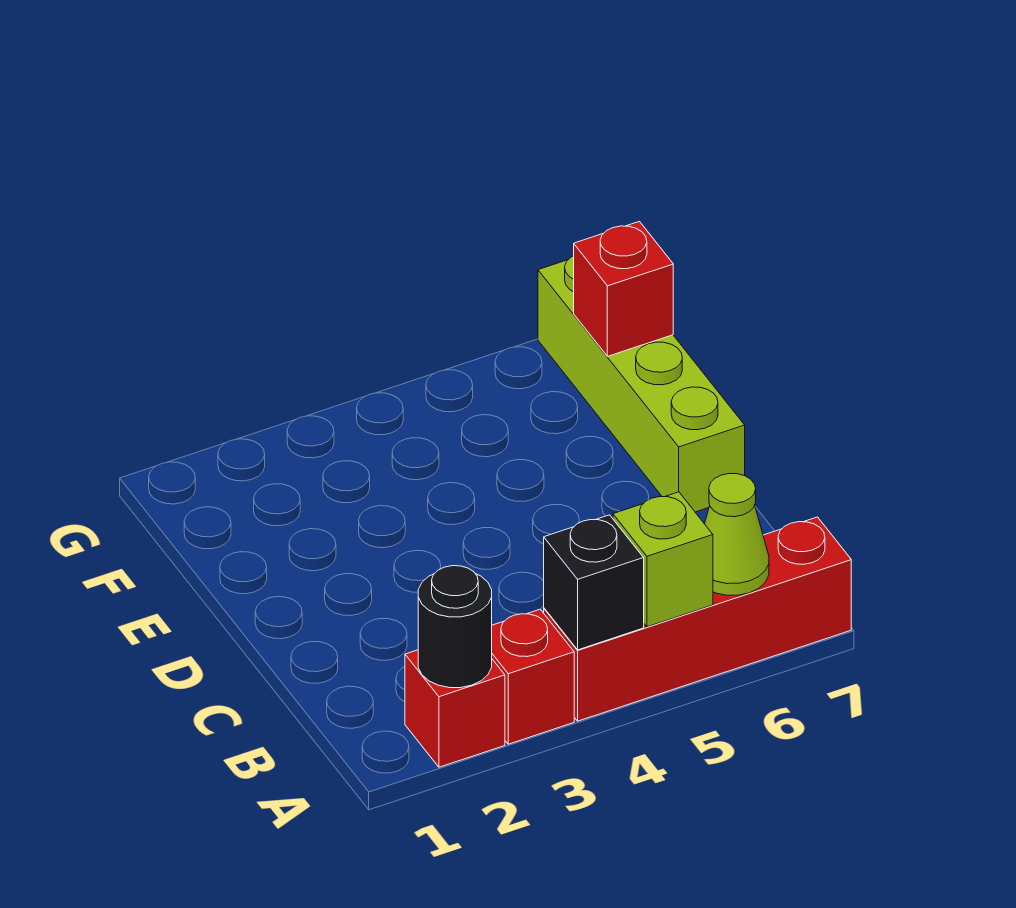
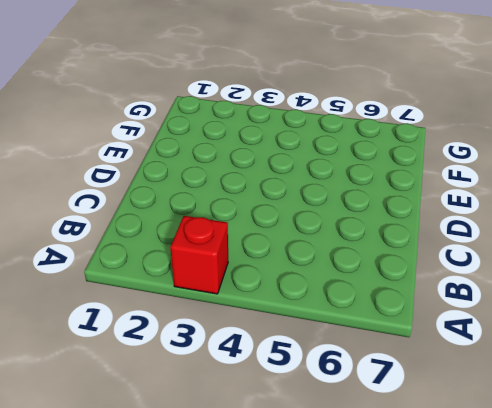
none -> red brick A2 level 1
none -> red brick A4:A7 level 1

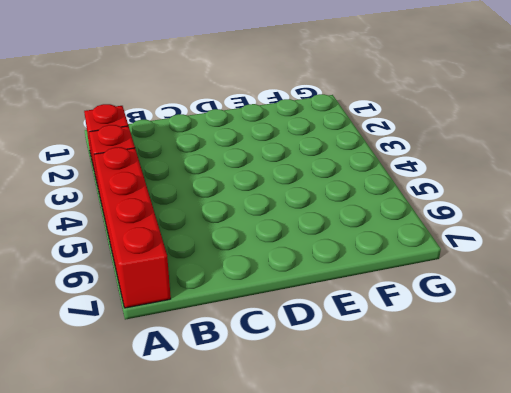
none -> lime brick D7:G7 level 1
none -> black round brick A2 level 2

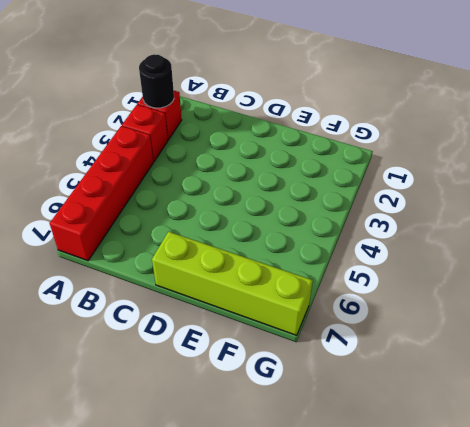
none -> black brick A4 level 2
none -> lime brick A5 level 2

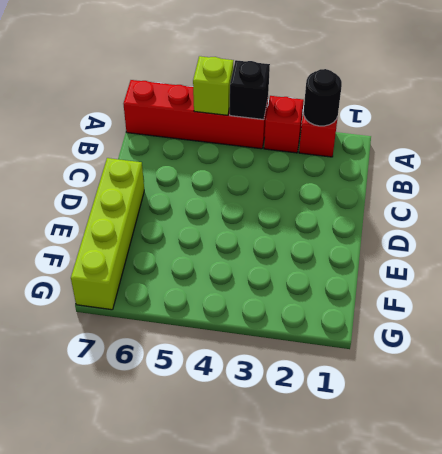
none -> lime cone A6 level 2
none -> red brick F7 level 2

